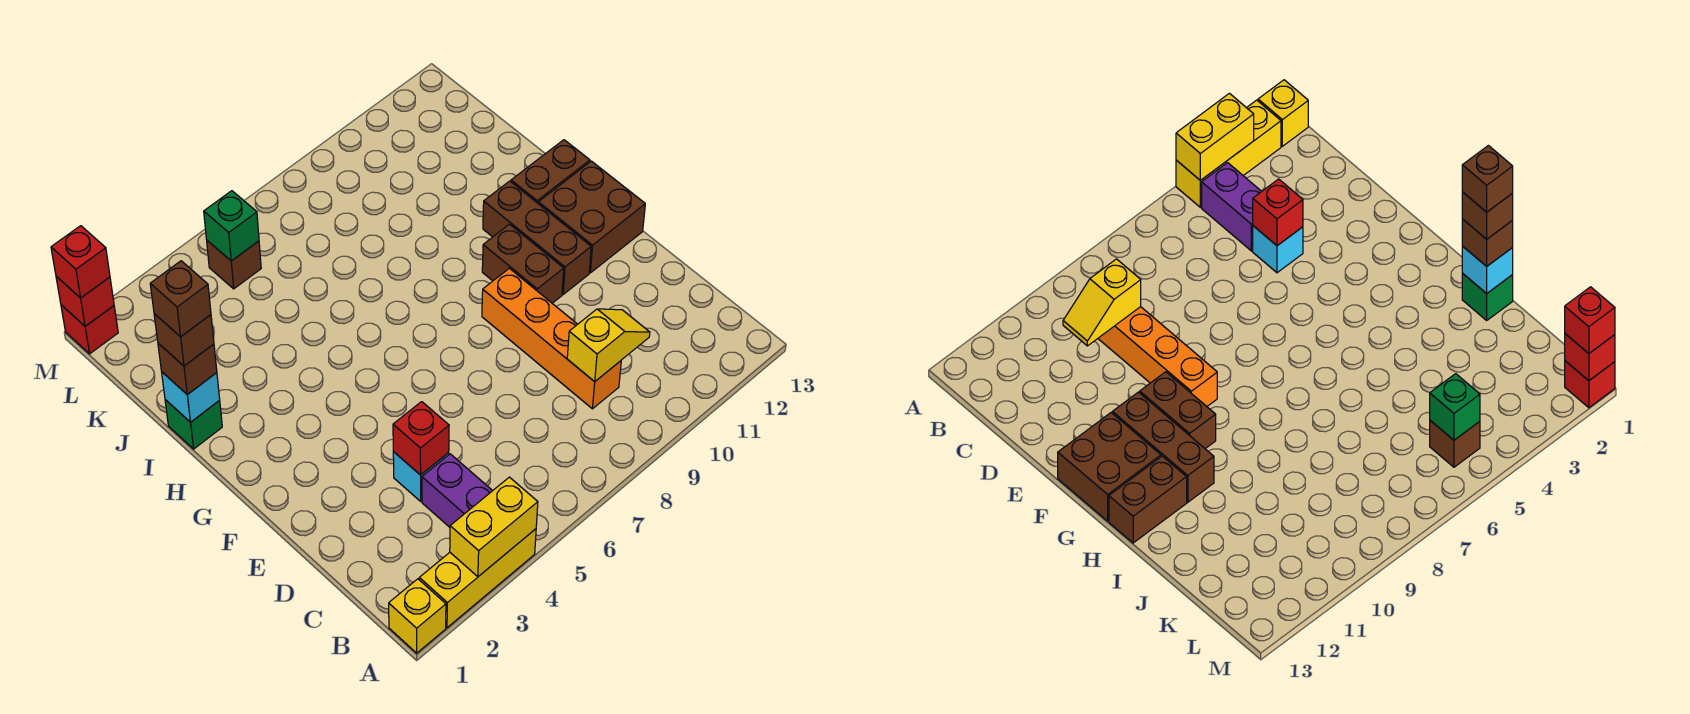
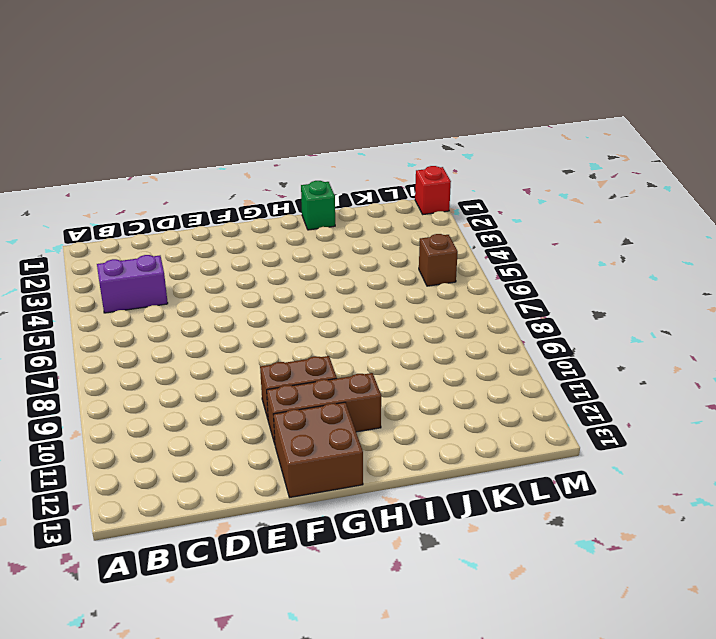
none -> yellow brick A1 level 1
none -> yellow brick A2:A4 level 1
none -> orange brick C9:F9 level 1

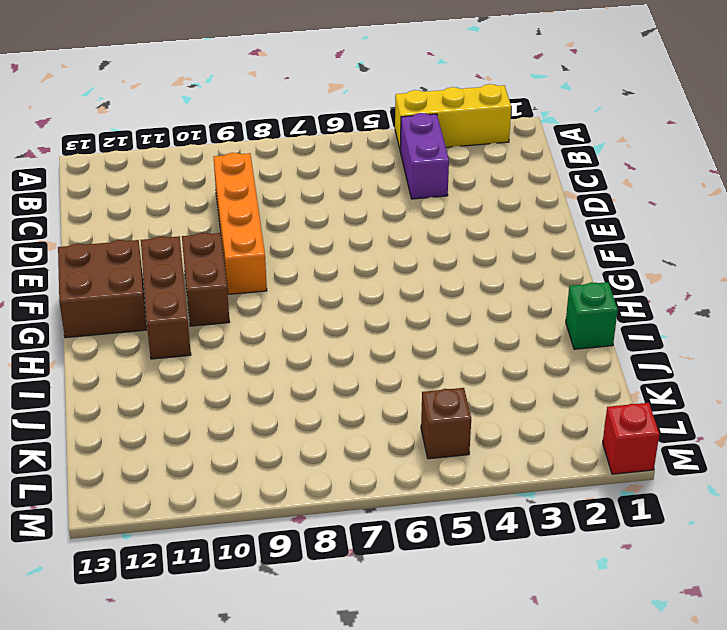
none -> yellow brick A1 level 1
none -> cyan brick D4 level 1
none -> brown brick H12:H13 level 1

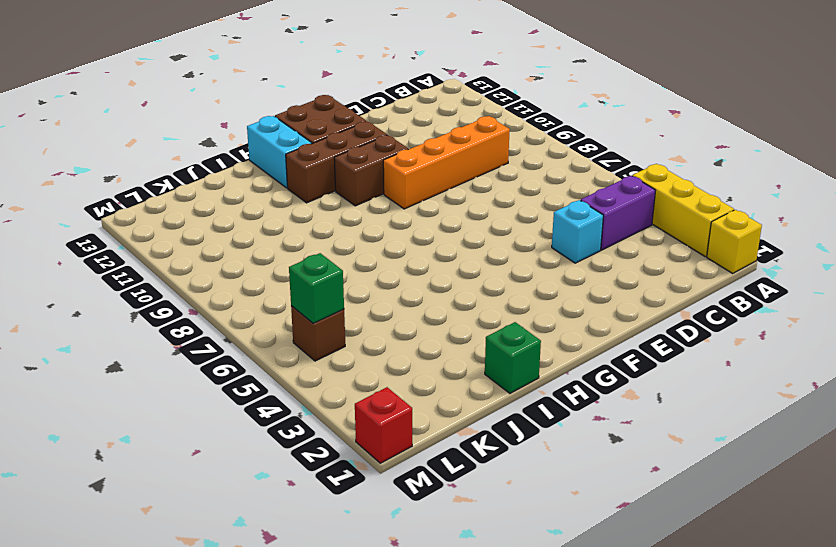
cyan brick H12:H13 level 1 -> brown brick H12:H13 level 1
none -> yellow brick A3:A4 level 2
none -> yellow slope C9:C10 level 2 top 9
none -> red brick D4 level 2

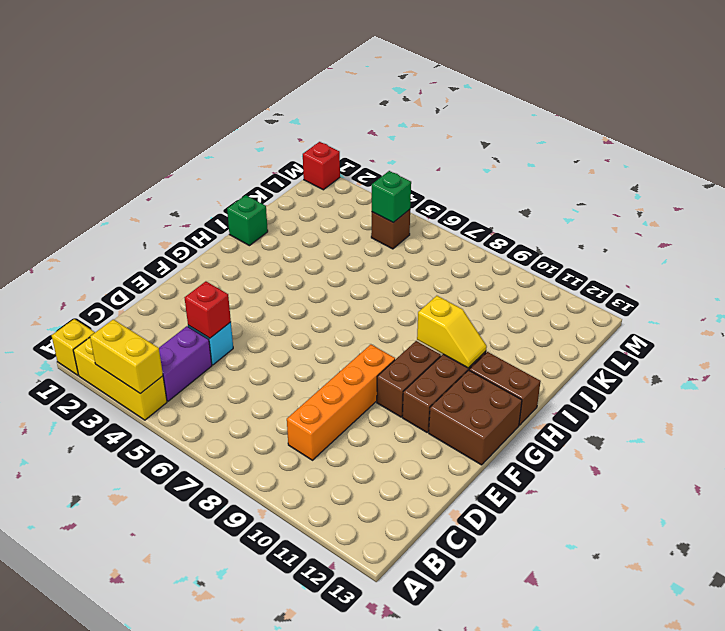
yellow slope H10:H11 level 2 top 10 -> yellow slope C9:C10 level 2 top 9
none -> cyan brick I1 level 2
none -> red brick M1 level 2
none -> brown brick I1 level 3

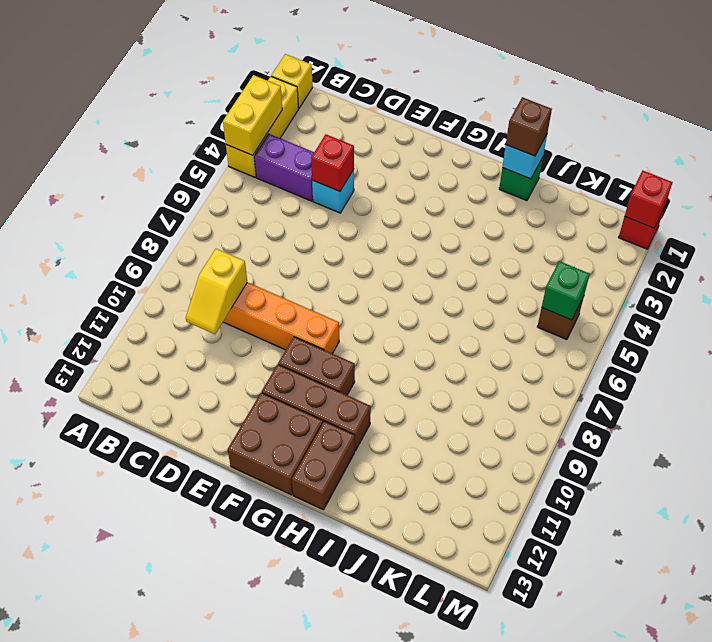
none -> red brick M1 level 3
none -> brown brick I1 level 4
none -> brown brick I1 level 5

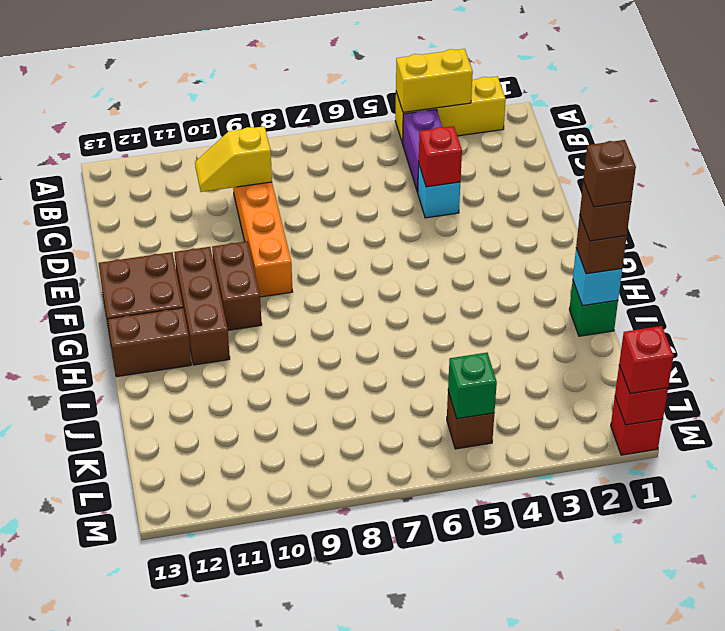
none -> yellow brick A1 level 1

